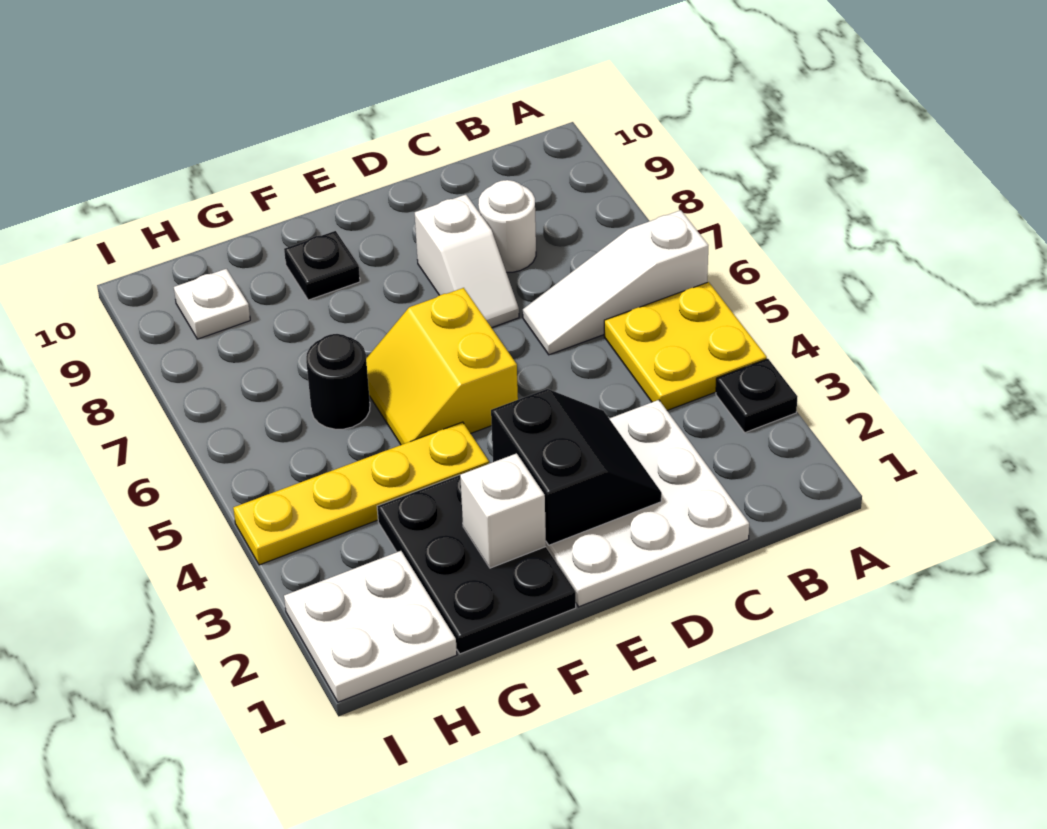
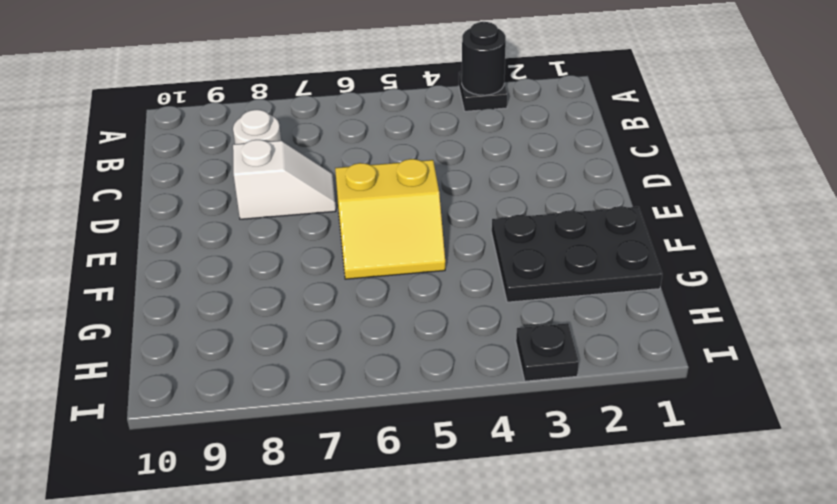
black round brick A3 level 2 -> black round brick G6 level 1
black plate I3 level 1 -> black plate F9 level 1
none -> yellow plate A4:B5 level 1
none -> white slope A6:C6 level 1 top A
none -> white plate C1:E3 level 1

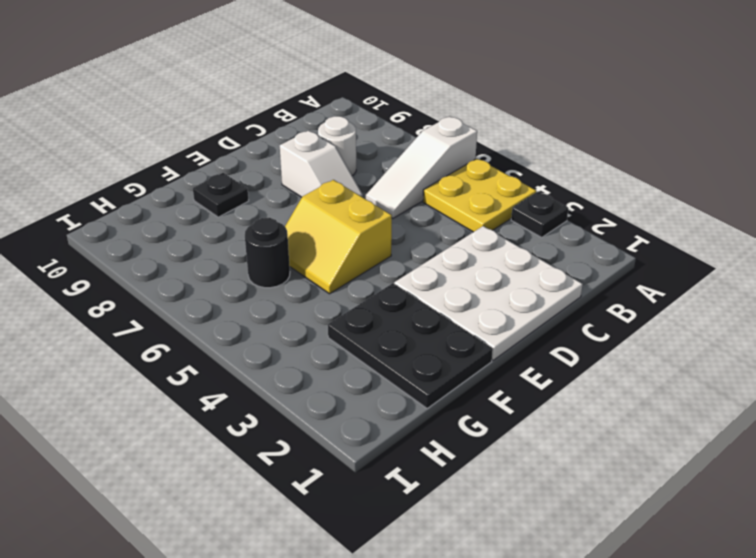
none -> yellow plate F4:I4 level 1
none -> white plate H1:I2 level 1
none -> white plate H9 level 1

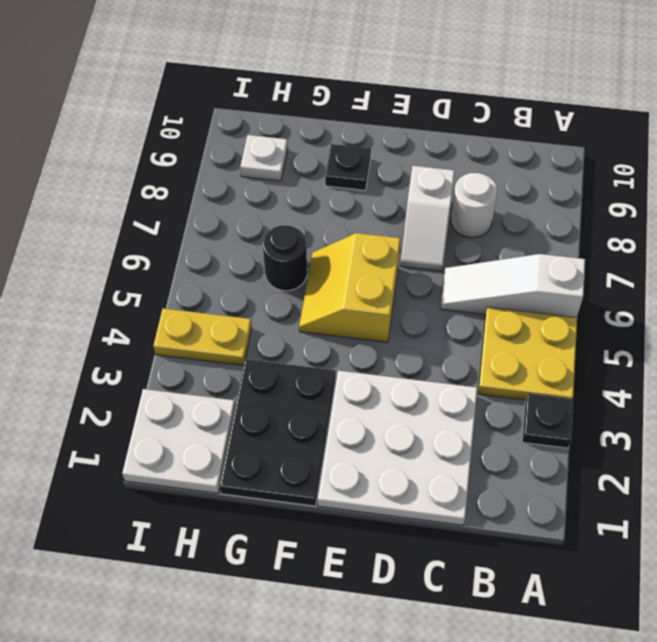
yellow plate H4:I4 level 1 -> yellow plate F4:I4 level 1
none -> black slope D2:E3 level 2 top E
none -> white brick F2 level 2

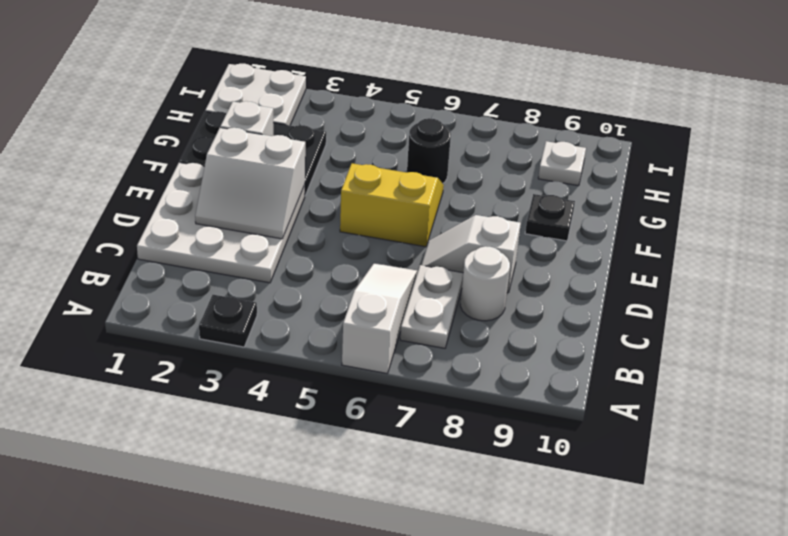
white plate B7:C7 level 1 -> none
white slope D2:E3 level 2 top E -> black slope D2:E3 level 2 top E
none -> yellow plate A4:B5 level 1
none -> yellow plate F4:I4 level 1

